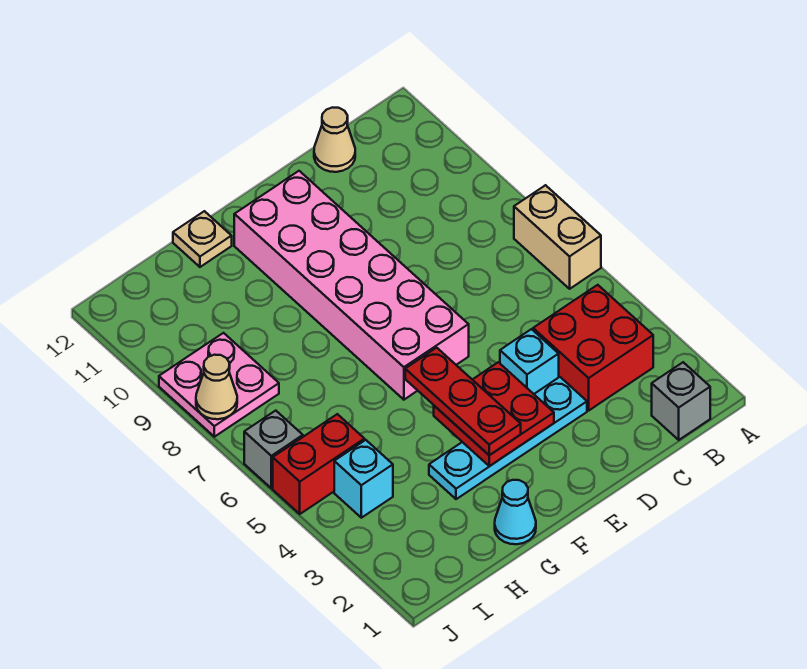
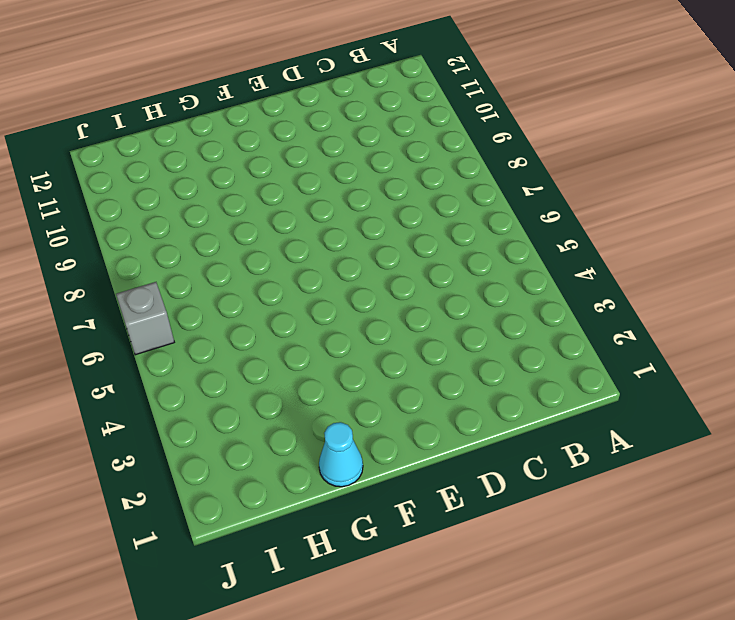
none -> tan brick A6:A7 level 1
none -> grey brick B1 level 1
none -> red brick B3:C4 level 1

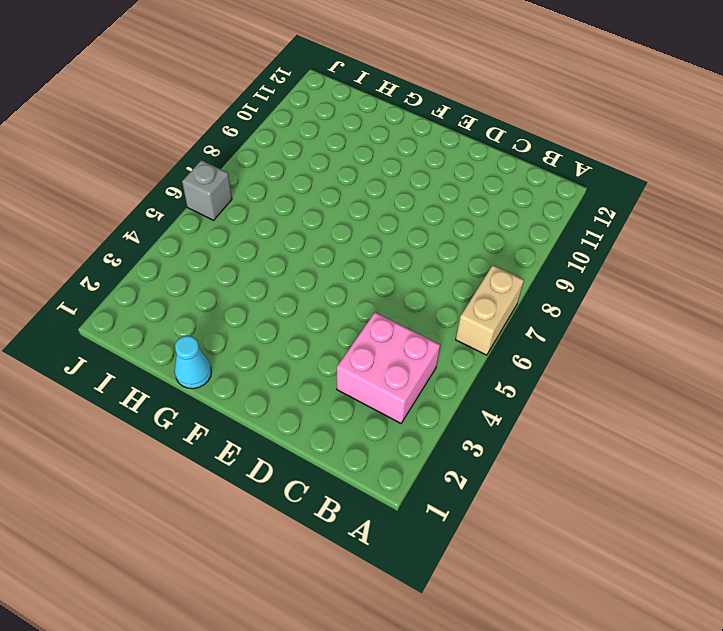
pink brick B3:C4 level 1 -> red brick B3:C4 level 1
none -> grey brick B1 level 1
none -> tan cone C12 level 1
none -> cyan plate D3:G3 level 1

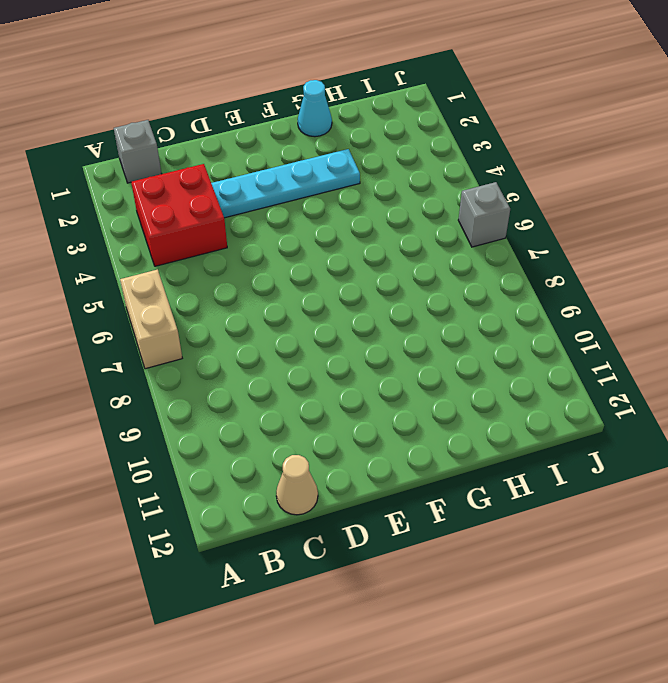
none -> cyan brick D4 level 1
none -> pink brick E6:F11 level 1
none -> tan plate G12 level 1

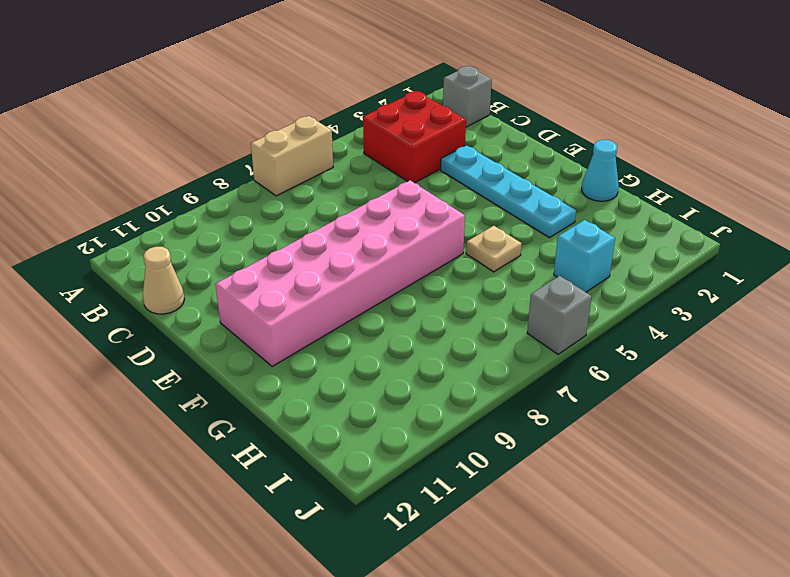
tan plate G5 level 1 -> tan plate G12 level 1
none -> cyan brick D4 level 1
none -> red brick I5:J5 level 1
none -> pink plate I8:J9 level 1

